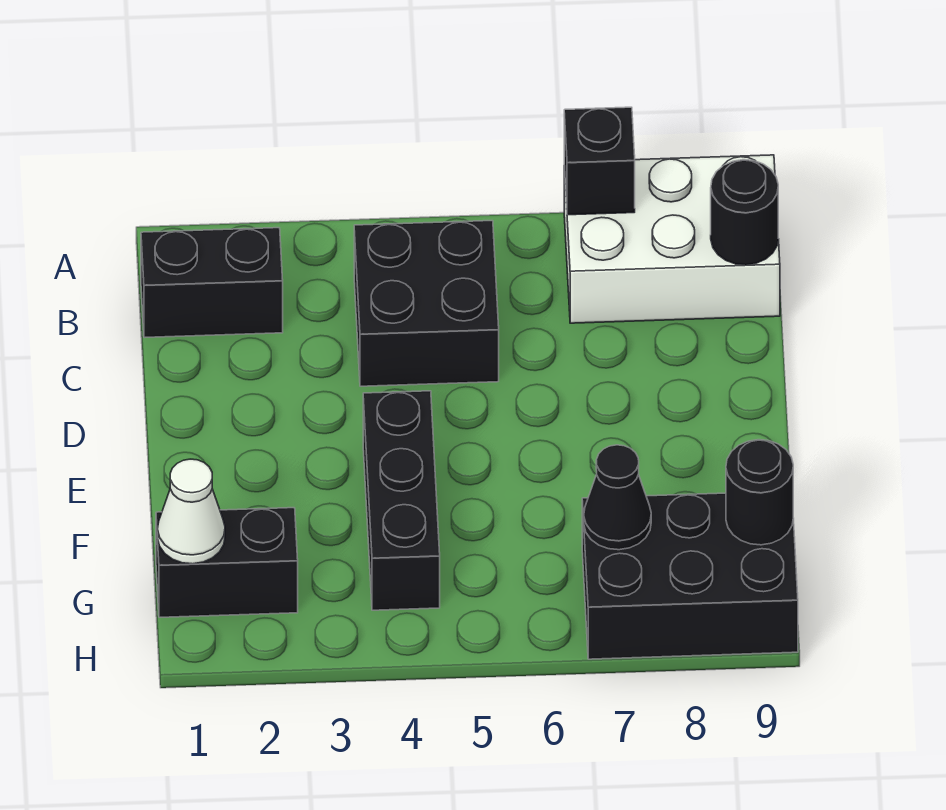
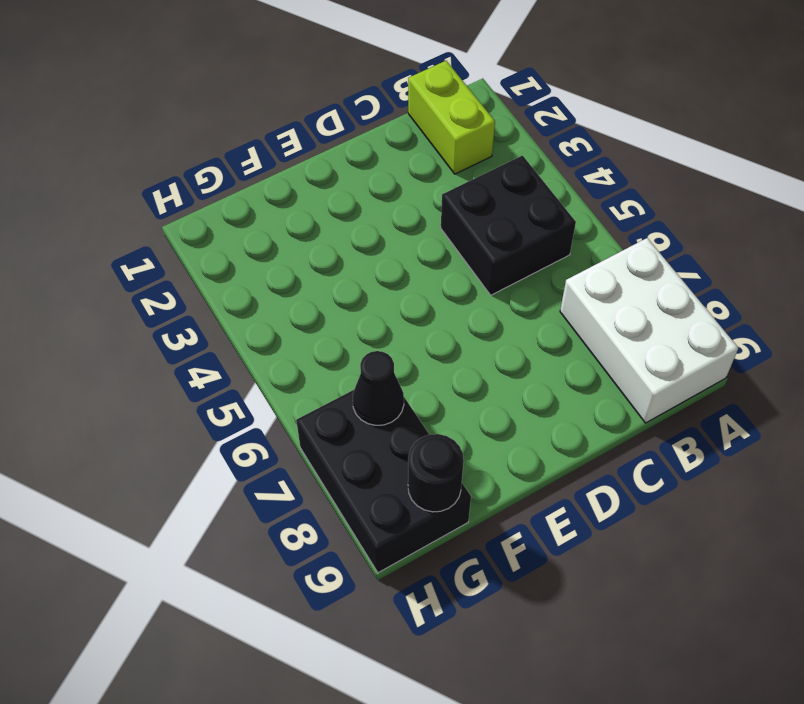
lime brick B1:B2 level 1 -> black brick B1:B2 level 1
none -> black brick E4:G4 level 1
none -> black brick G1:G2 level 1

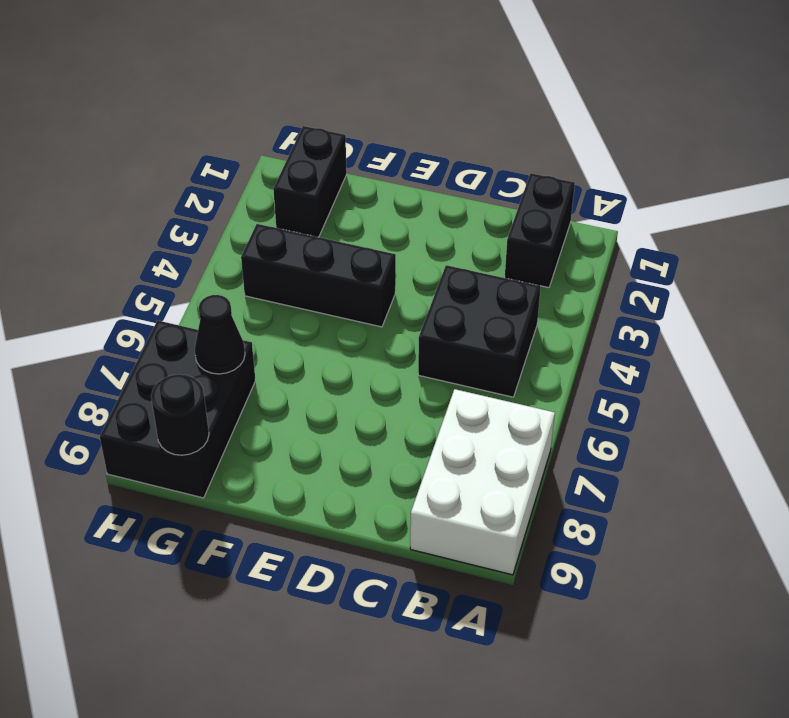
none -> black brick A7 level 2
none -> black round brick B9 level 2

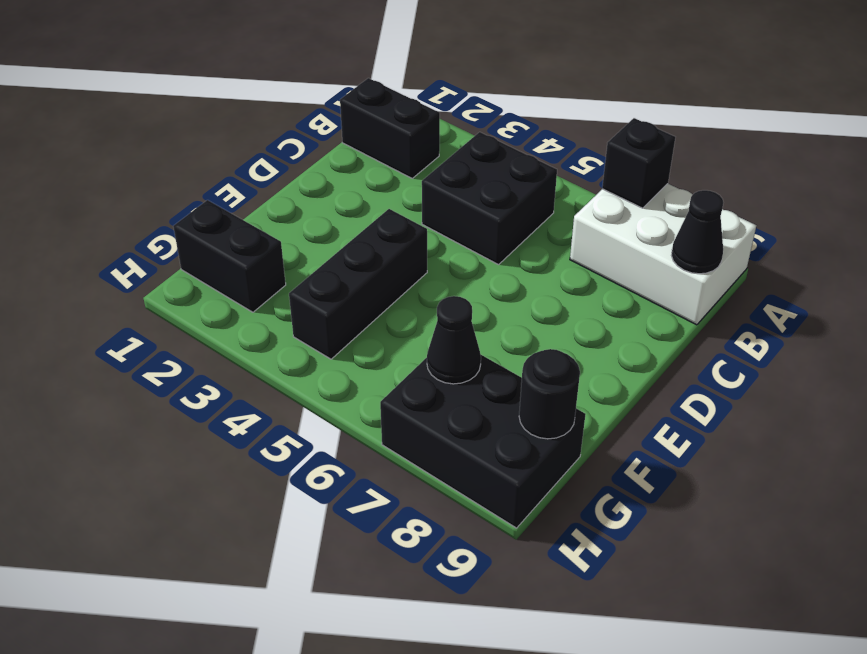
black cone B9 level 2 -> black round brick B9 level 2
none -> white cone G1 level 2

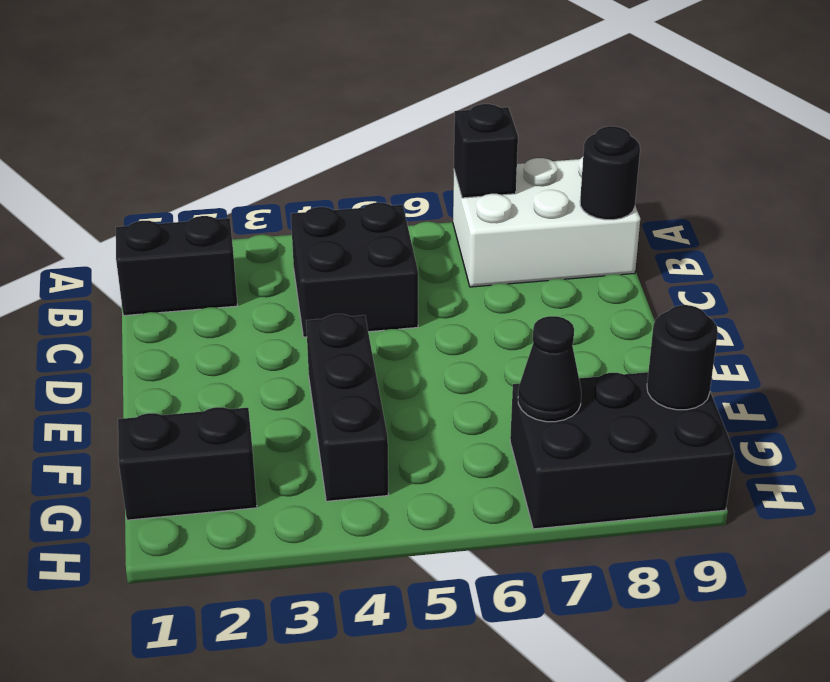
none -> white cone G1 level 2

